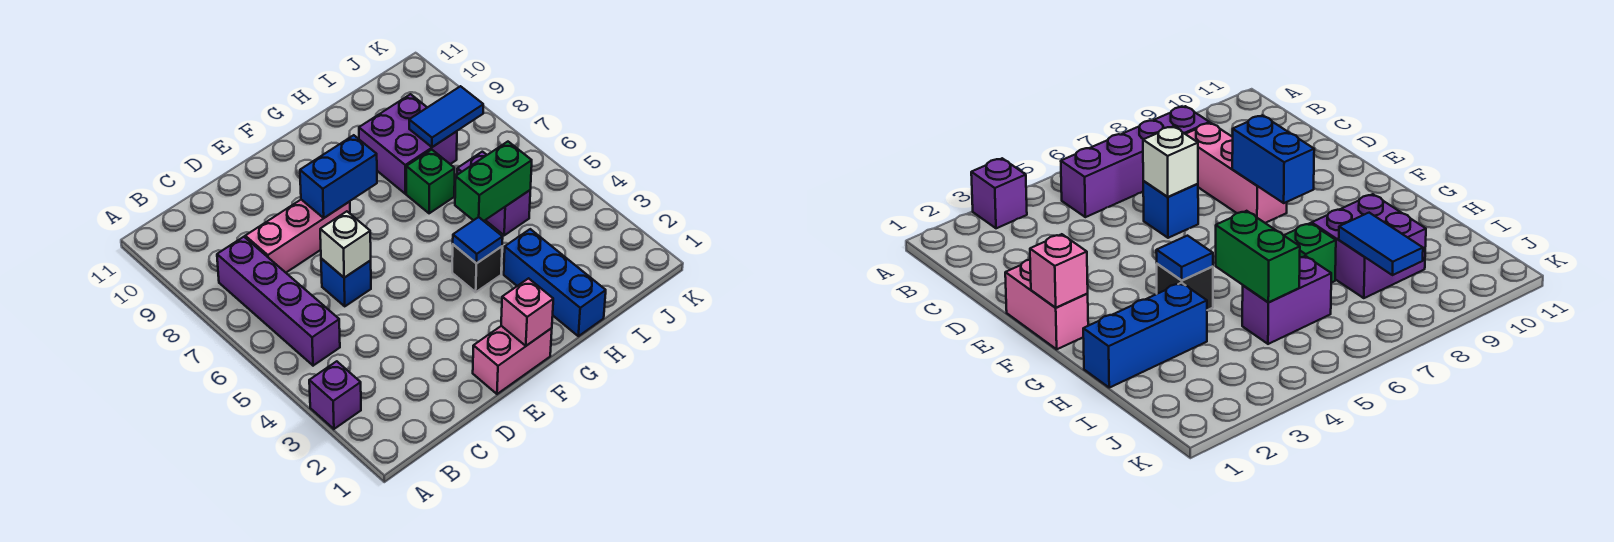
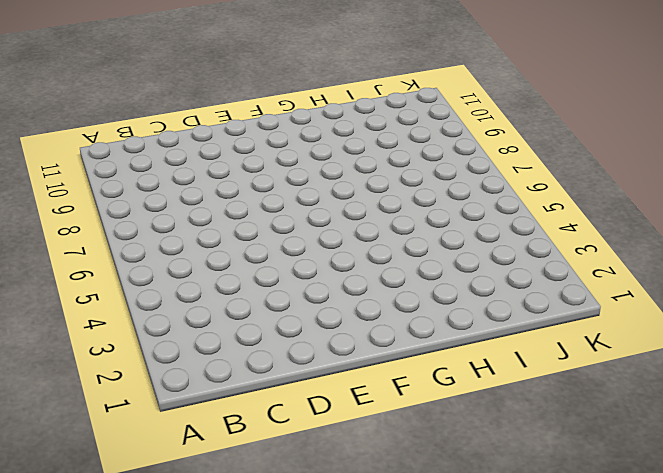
none -> purple brick A3 level 1
none -> purple brick B5:B8 level 1
none -> pink brick C8:E8 level 1

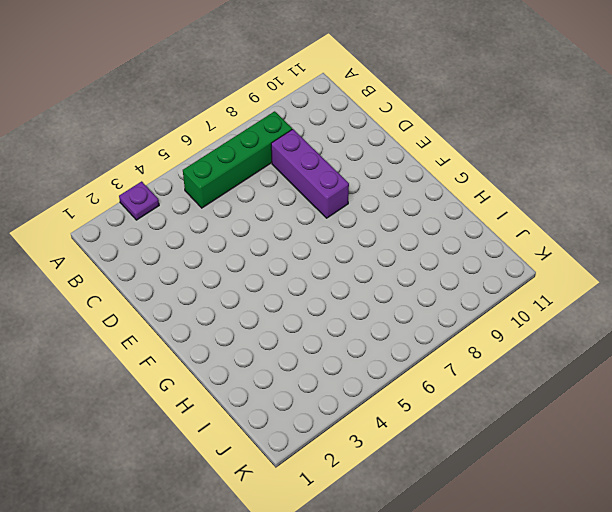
purple plate A3 level 1 -> purple brick A3 level 1
green brick B5:B8 level 1 -> purple brick B5:B8 level 1
purple brick C8:E8 level 1 -> pink brick C8:E8 level 1
none -> blue brick D6 level 1
none -> pink brick E1:F1 level 1
none -> black brick G4 level 1

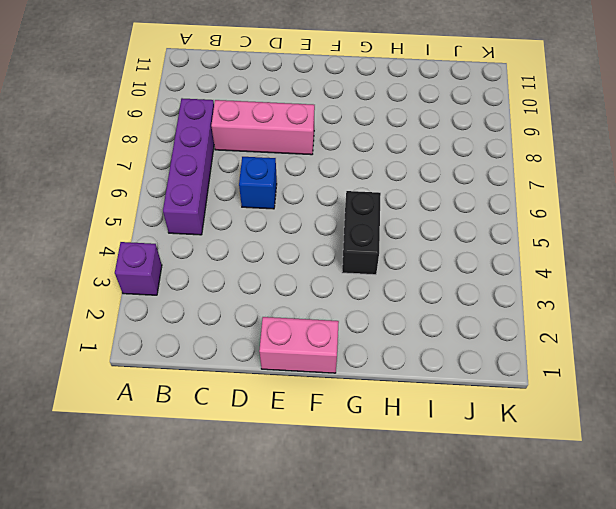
black brick G4:G5 level 1 -> black brick G4 level 1
none -> blue brick H1:H3 level 1
none -> green brick H7 level 1
none -> purple brick H8:I9 level 1

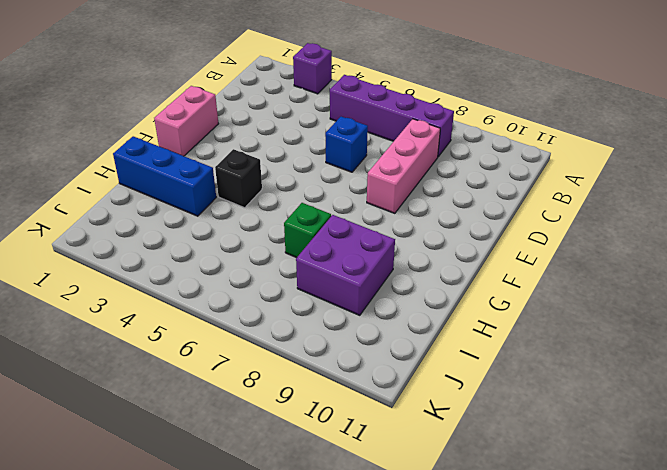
none -> purple brick I5:I6 level 1
none -> white brick D6 level 2
none -> blue brick E8:F8 level 2

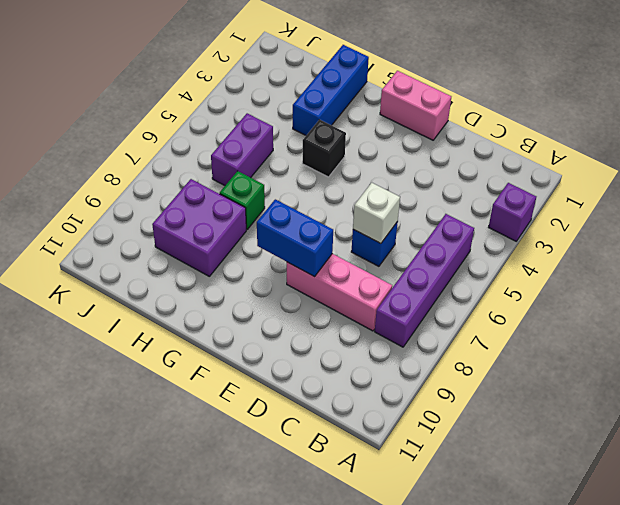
none -> pink brick F1 level 2
none -> blue tile G4 level 2
none -> green brick H5:I5 level 2

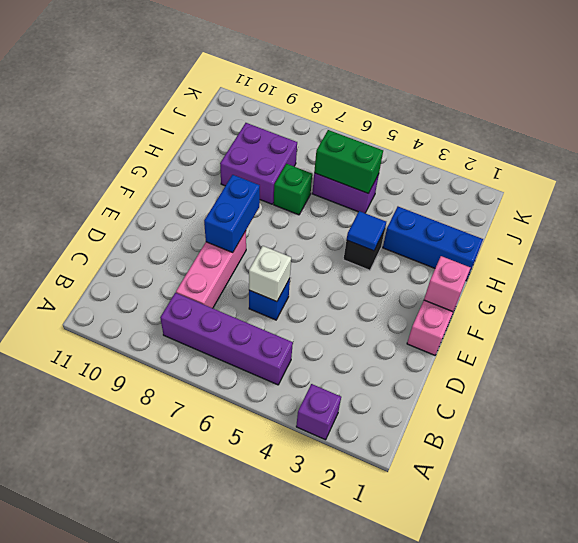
green brick I5:I6 level 2 -> green brick H5:I5 level 2
none -> blue tile I8:J8 level 2

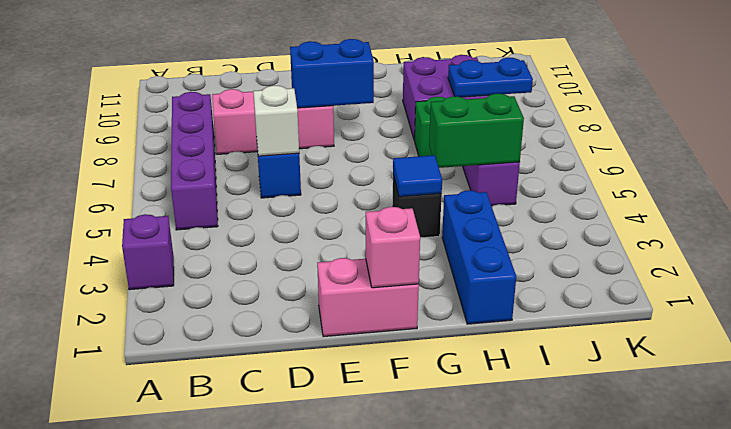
blue plate I8:J8 level 2 -> blue tile I8:J8 level 2

